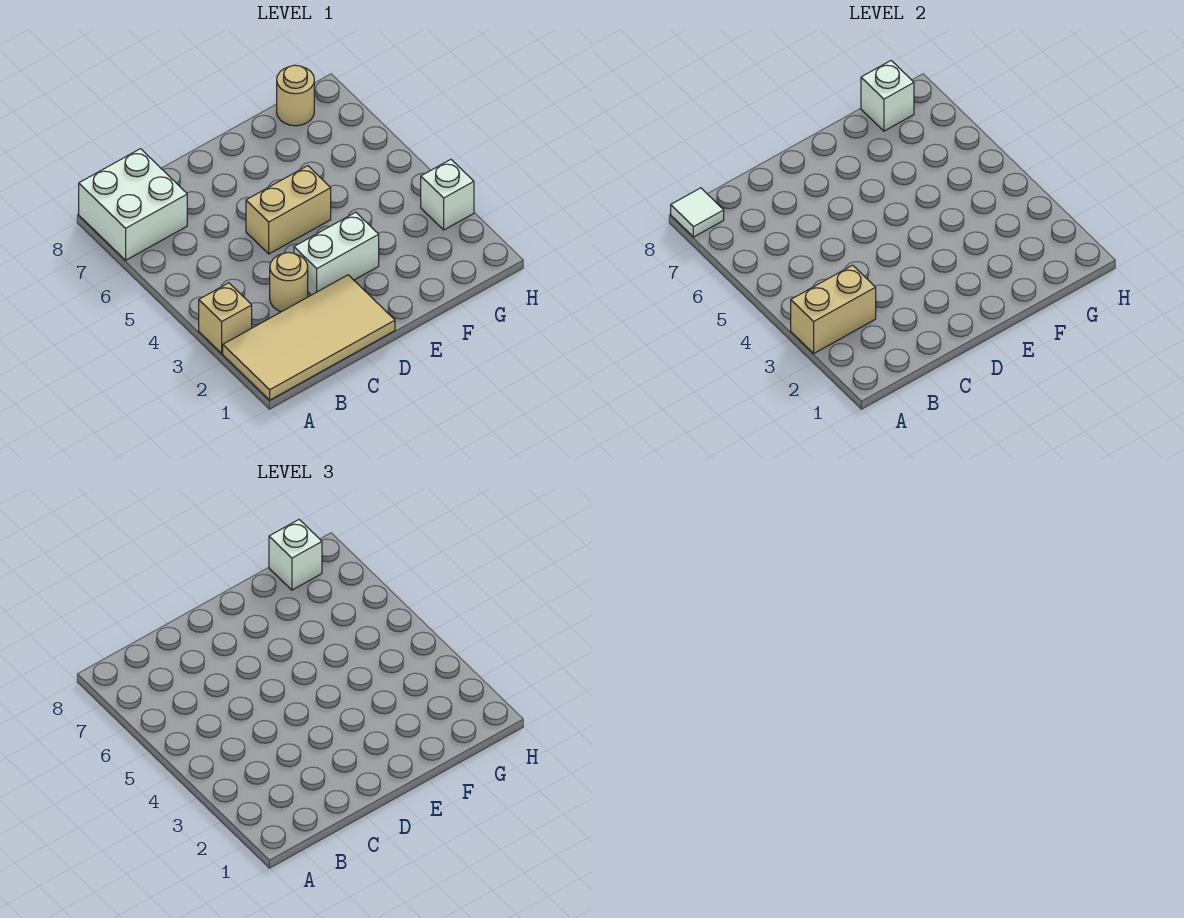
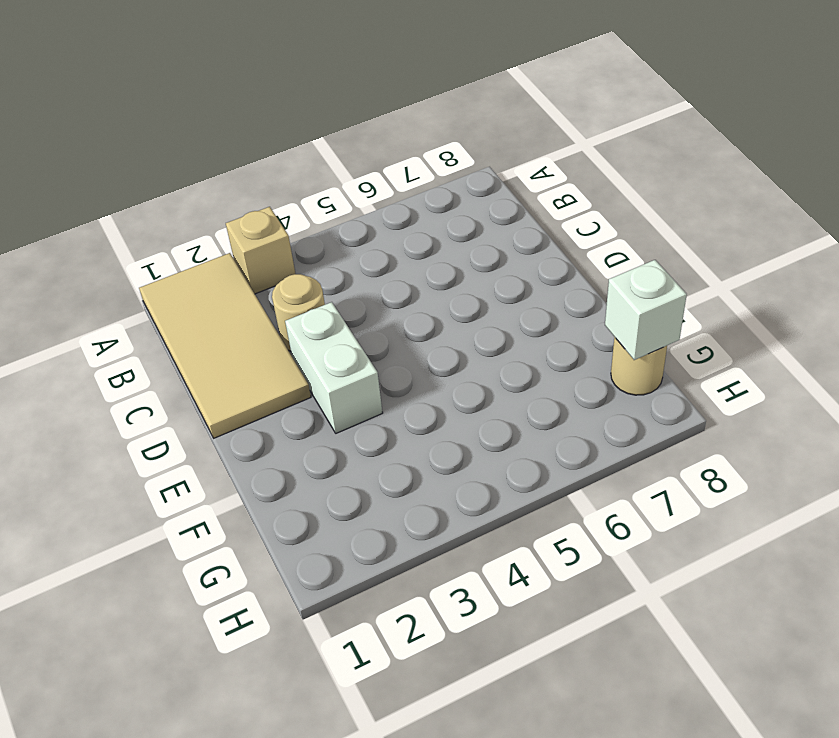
none -> white brick A7:B8 level 1
none -> tan brick D5:E5 level 1
none -> white brick H3 level 1

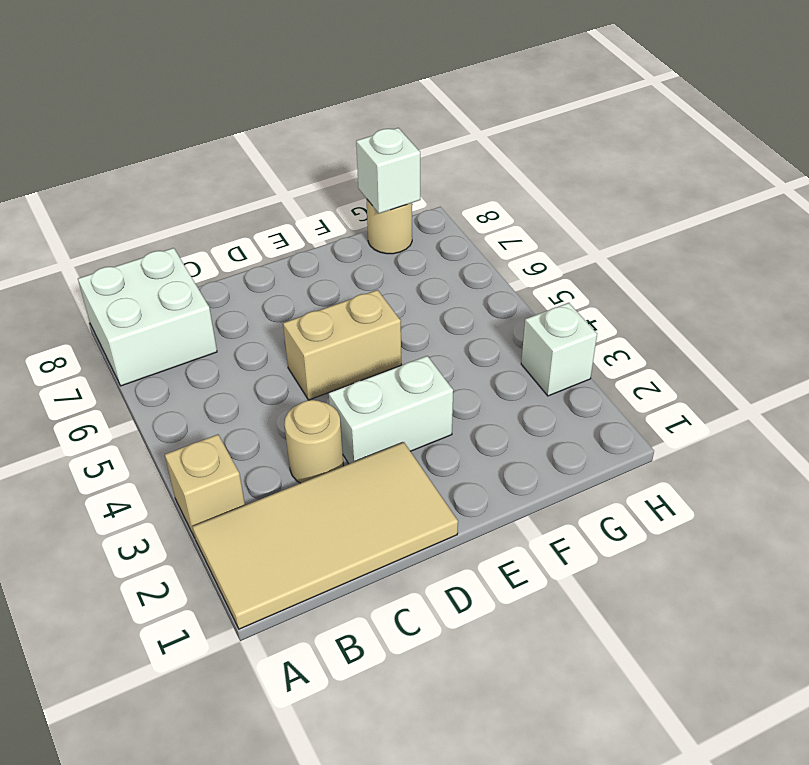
none -> tan brick A3:B3 level 2
none -> white tile A8 level 2
none -> white brick G8 level 3

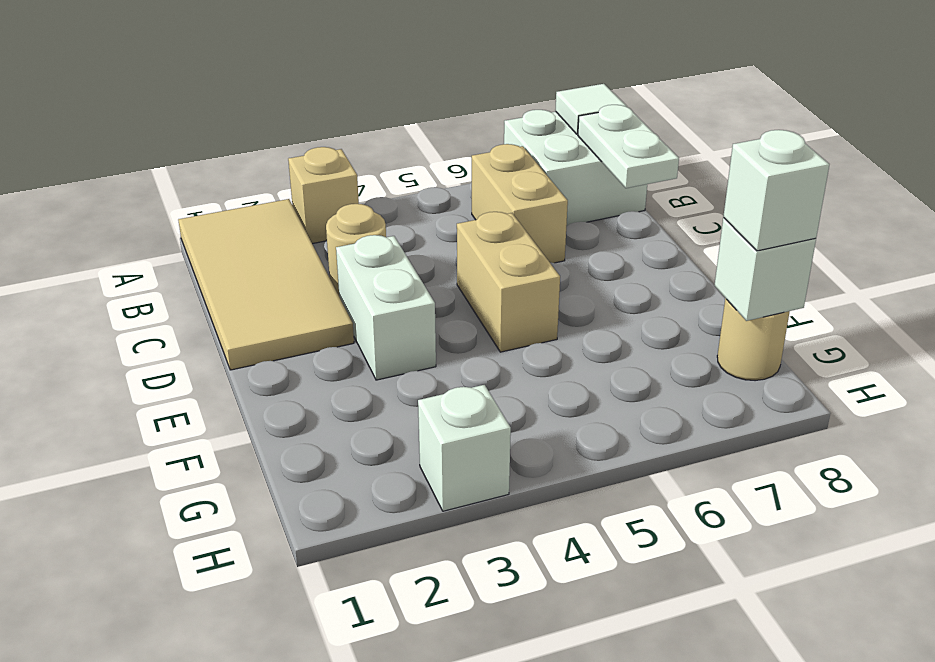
tan brick B6:C6 level 1 -> tan brick A3:B3 level 2
white plate B8:C8 level 2 -> none

